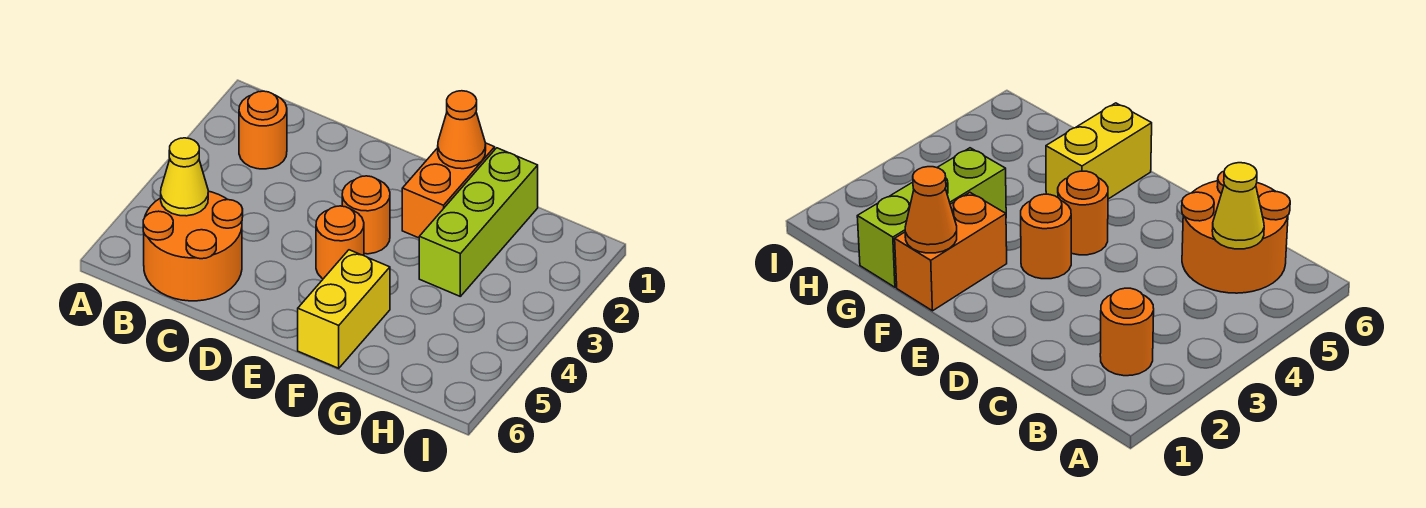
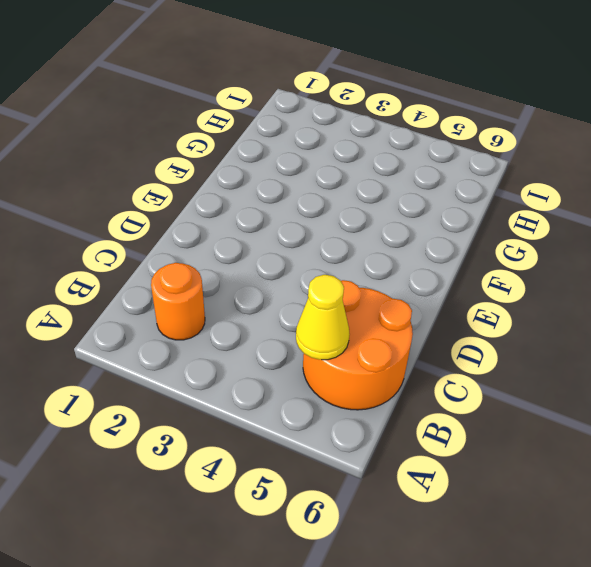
none -> orange round brick E3 level 1
none -> orange round brick E4 level 1

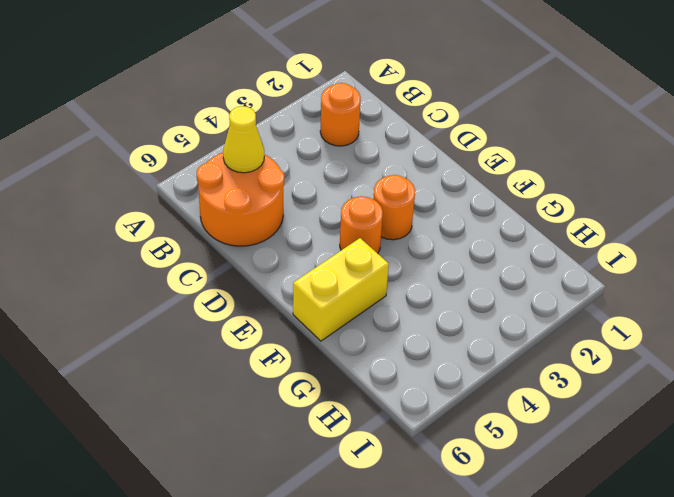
none -> orange brick F1:F2 level 1
none -> lime brick G1:G3 level 1

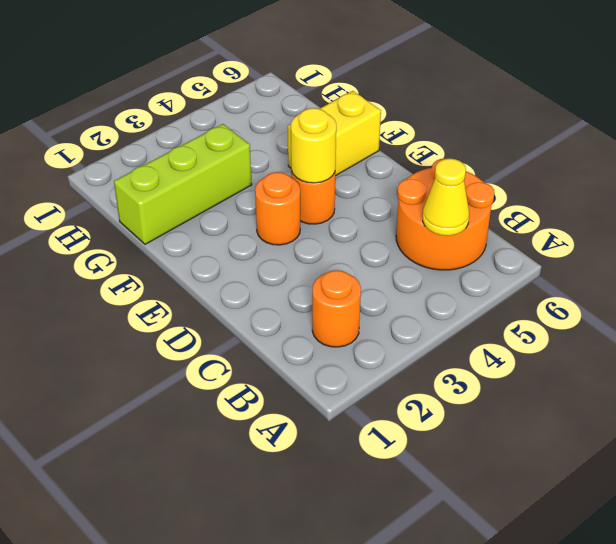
yellow round brick E4 level 2 -> none
none -> orange brick F1:F2 level 1
none -> orange cone F1 level 2

